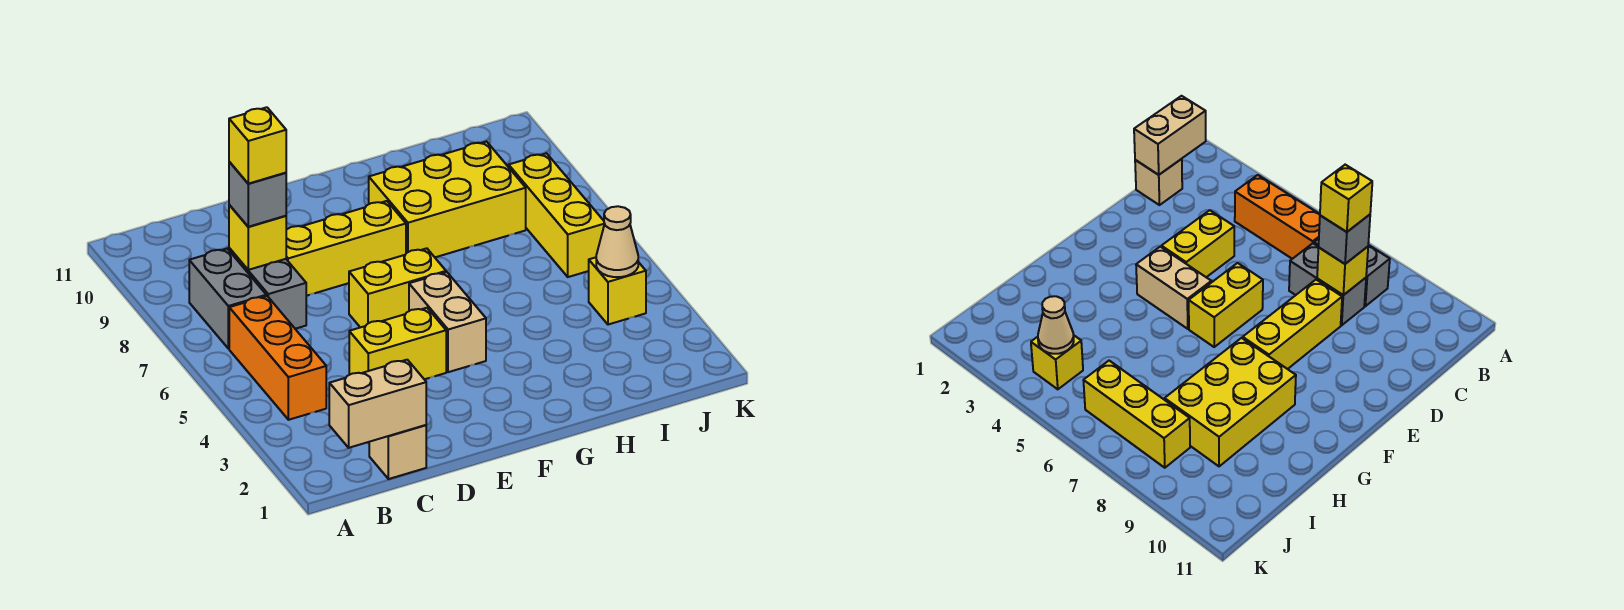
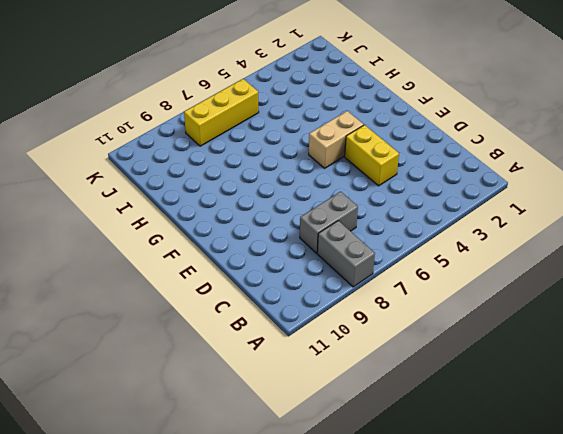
grey brick A8:B8 level 1 -> grey brick B7:B8 level 1
none -> orange brick B4:B6 level 1
none -> tan brick C1 level 1
none -> yellow brick D8:F8 level 1

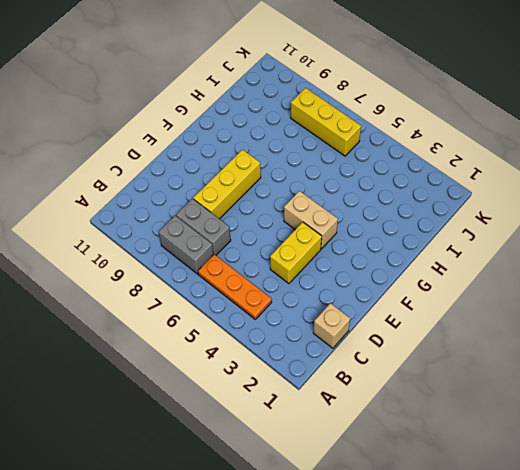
orange plate B4:B6 level 1 -> orange brick B4:B6 level 1
none -> yellow brick E6:F6 level 1
none -> yellow brick G8:I9 level 1
none -> yellow brick J4 level 1

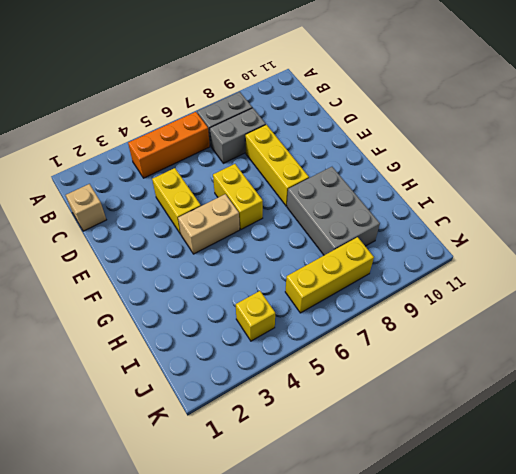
grey brick G8:I9 level 1 -> yellow brick G8:I9 level 1
none -> tan brick B1:C1 level 2
none -> yellow brick C8 level 2
none -> tan cone J4 level 2

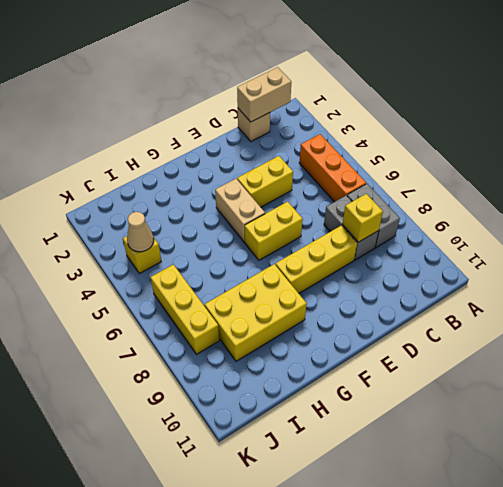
none -> grey brick C8 level 3
none -> yellow brick C8 level 4

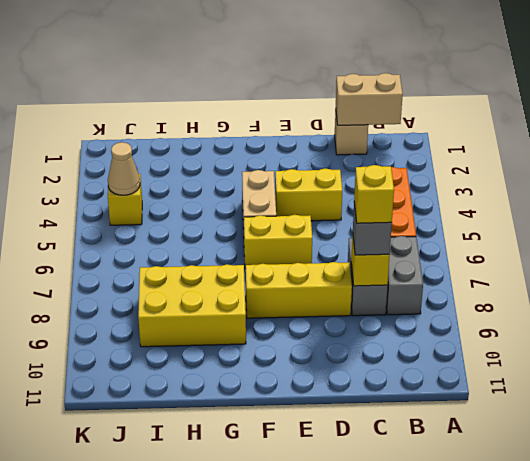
none -> yellow brick J6:J8 level 1

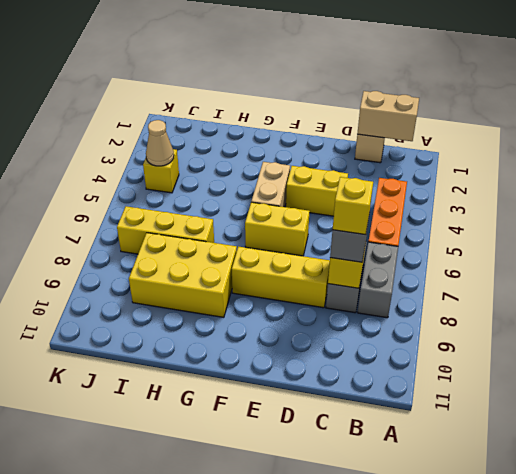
yellow brick H7:J7 level 1 -> yellow brick J6:J8 level 1

